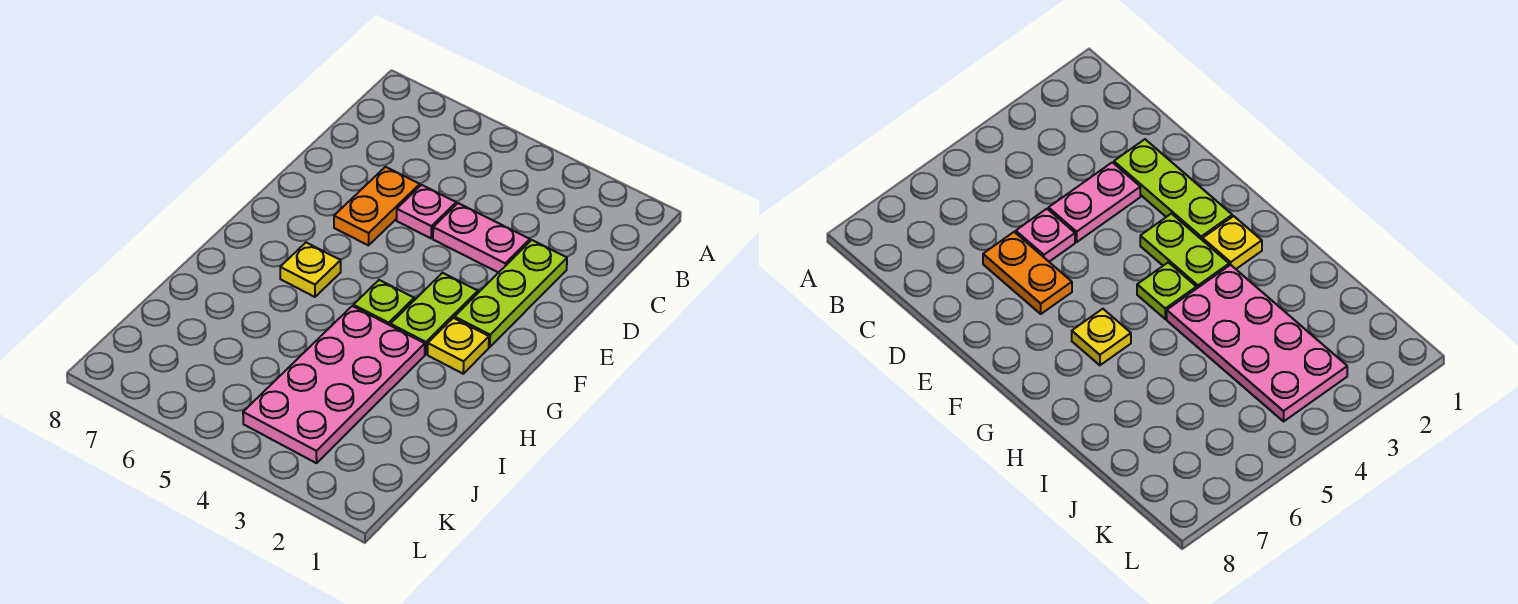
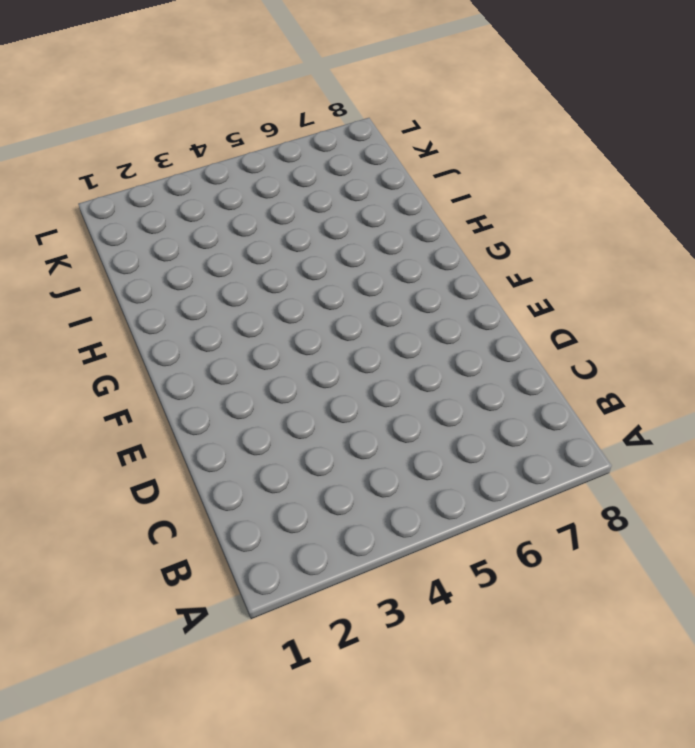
none -> lime plate D2:F2 level 1
none -> pink plate D3:D4 level 1

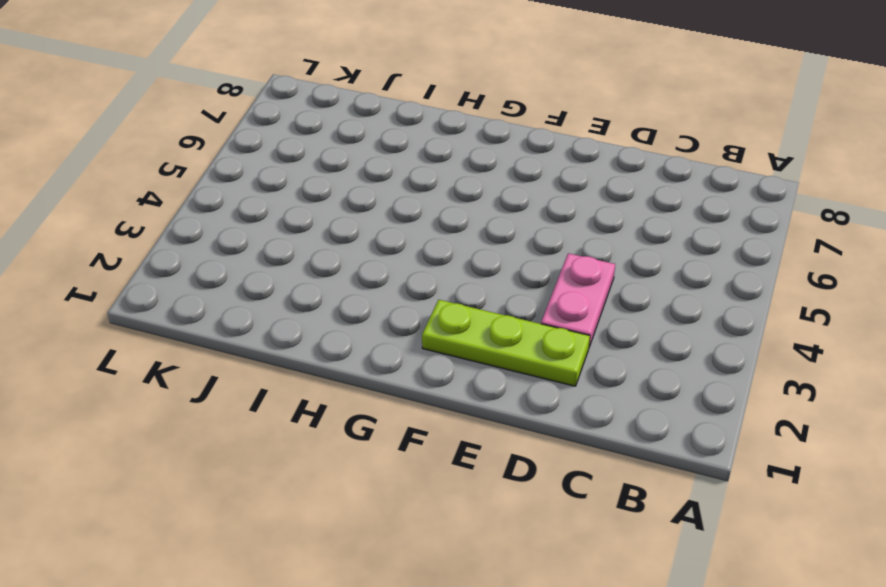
none -> pink plate D5 level 1
none -> orange plate D6:E6 level 1

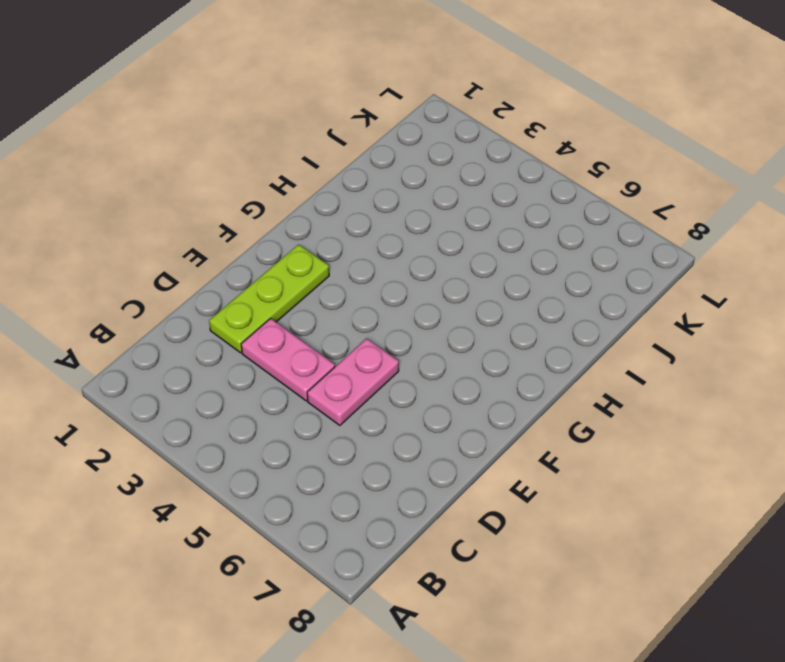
pink plate D5:E5 level 1 -> pink plate D5 level 1
none -> orange plate D6:E6 level 1
none -> lime plate F3:G3 level 1

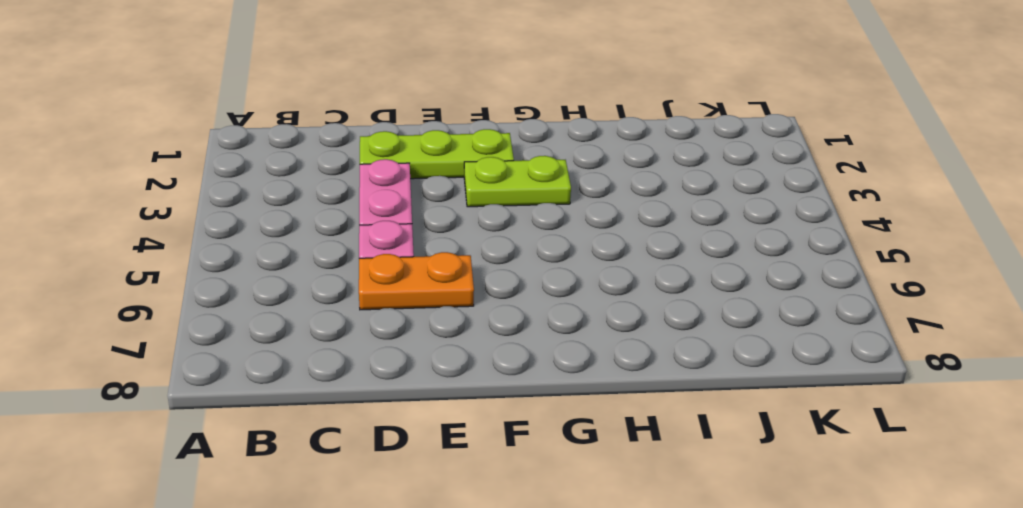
none -> yellow plate G2 level 1
none -> lime plate G4 level 1

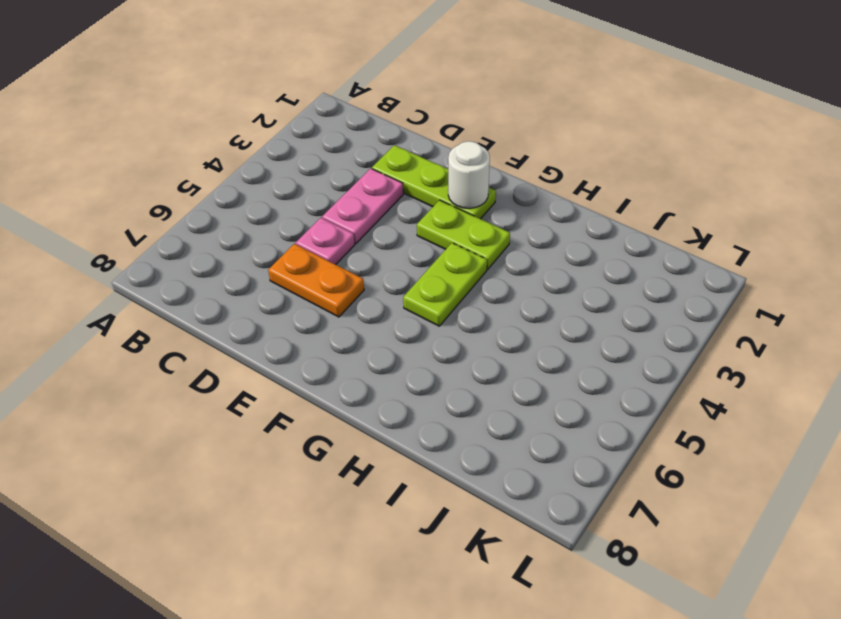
white round brick F2 level 2 -> none
lime plate G4:G5 level 1 -> lime plate G4 level 1
none -> yellow plate G2 level 1
none -> yellow plate G6 level 1

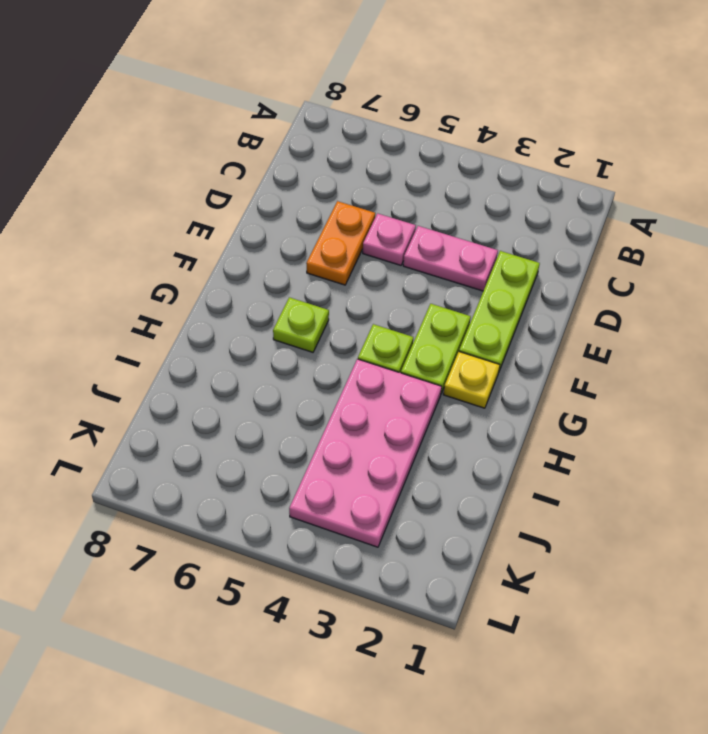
lime plate G6 level 1 -> yellow plate G6 level 1

